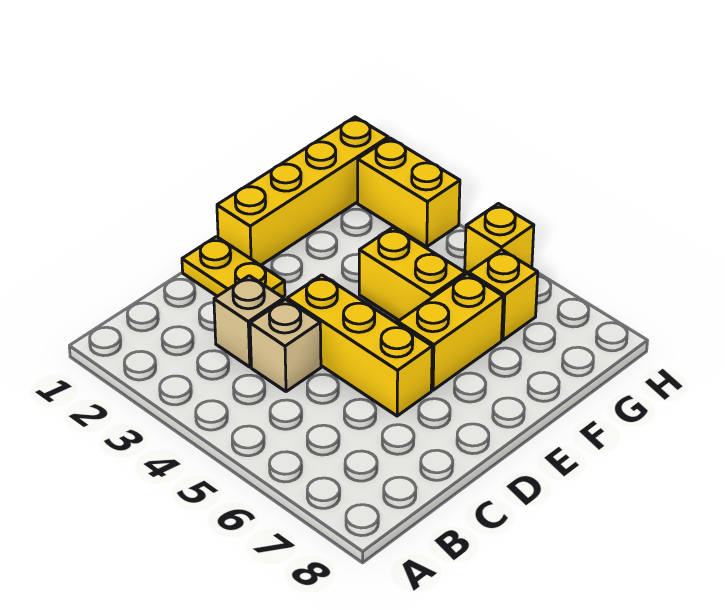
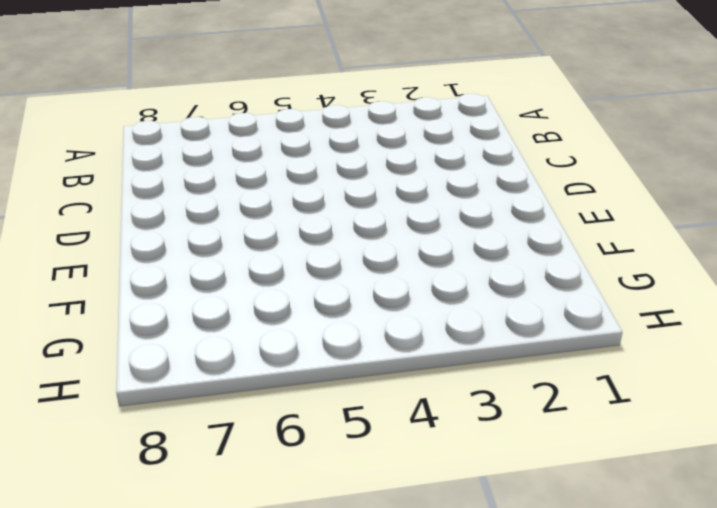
none -> tan brick C3 level 1
none -> tan brick C4 level 1

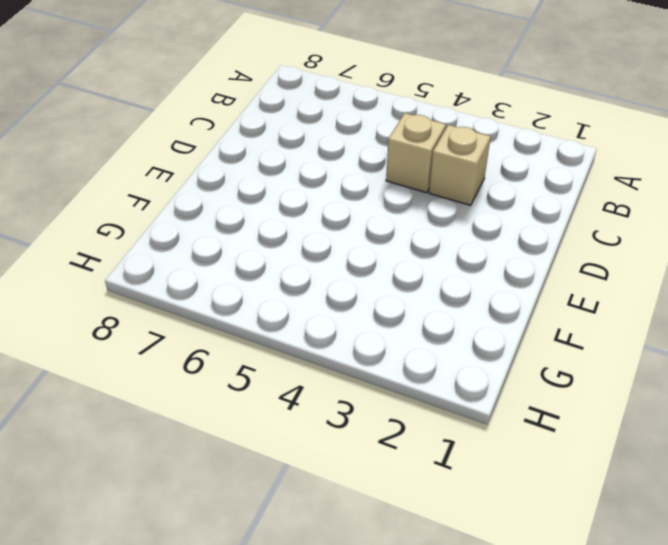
none -> yellow plate D1:D2 level 1
none -> yellow brick D4:D6 level 1

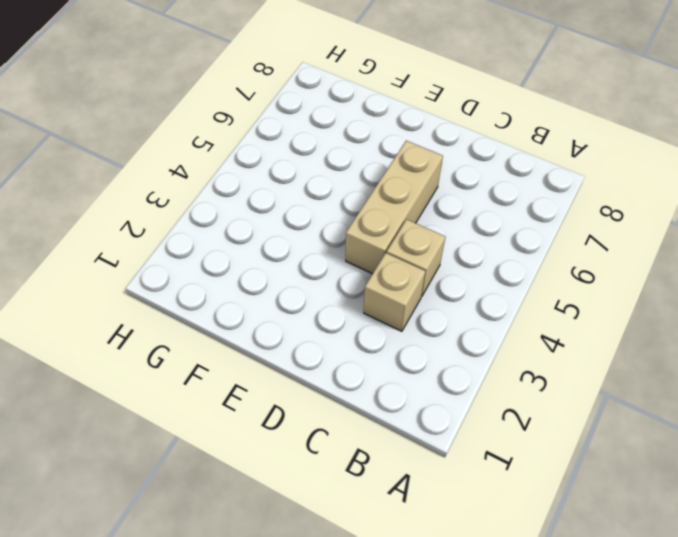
tan brick D4:D6 level 1 -> yellow brick D4:D6 level 1
none -> yellow plate D1:D2 level 1
none -> yellow brick E1:H1 level 1

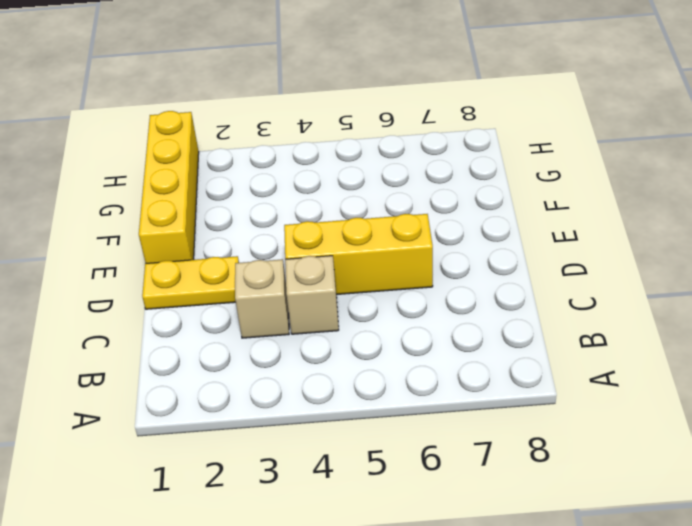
none -> yellow brick E6:F6 level 1
none -> yellow brick F4:F5 level 1

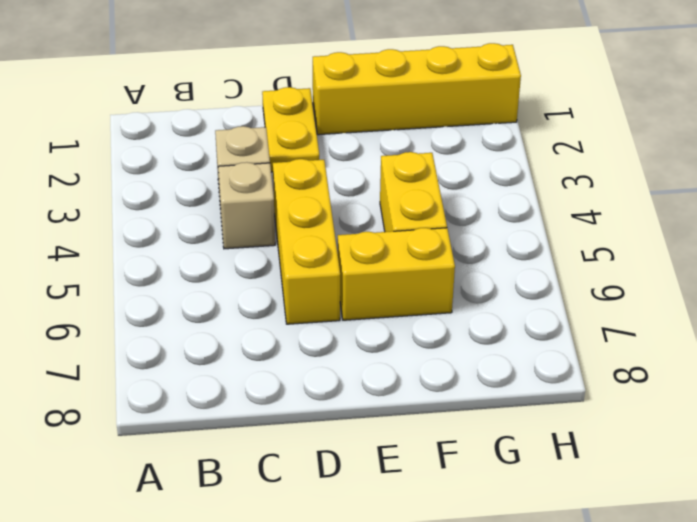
none -> yellow brick G6 level 1
none -> yellow brick H2:H3 level 1

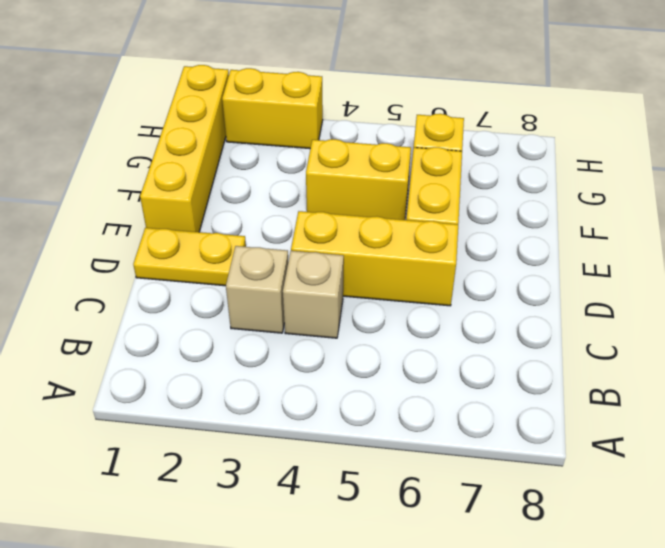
none -> yellow brick H5 level 1

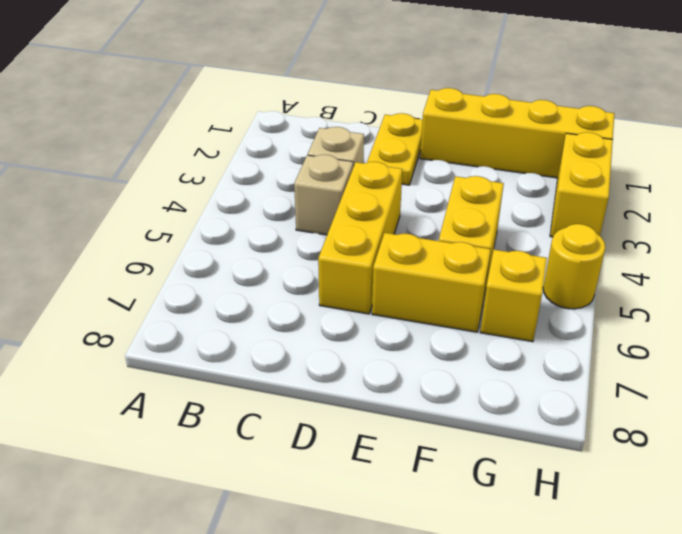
yellow round brick H5 level 1 -> yellow brick H5 level 1

